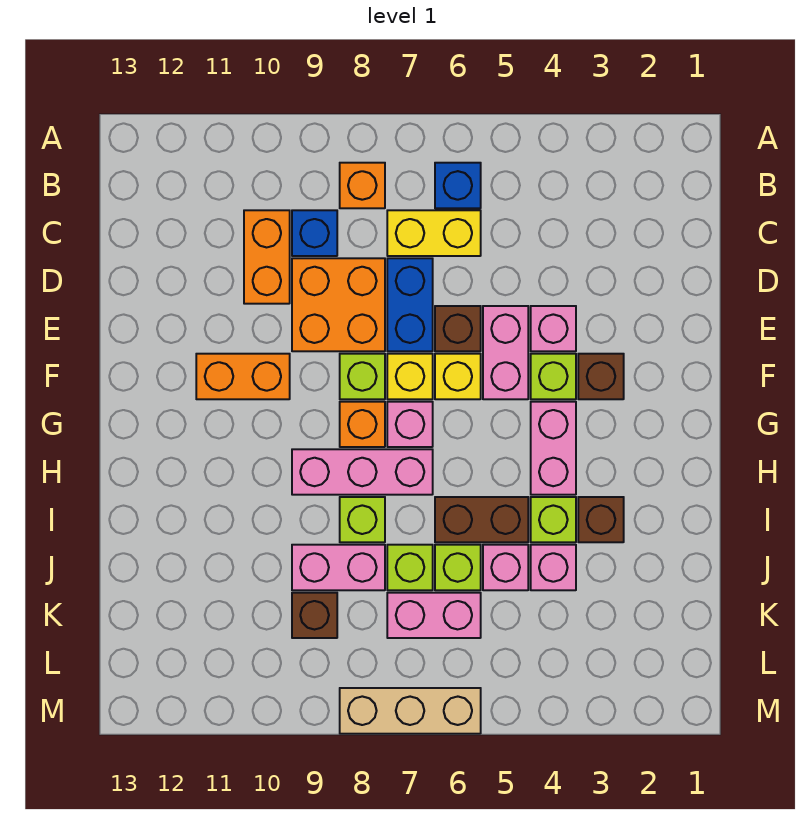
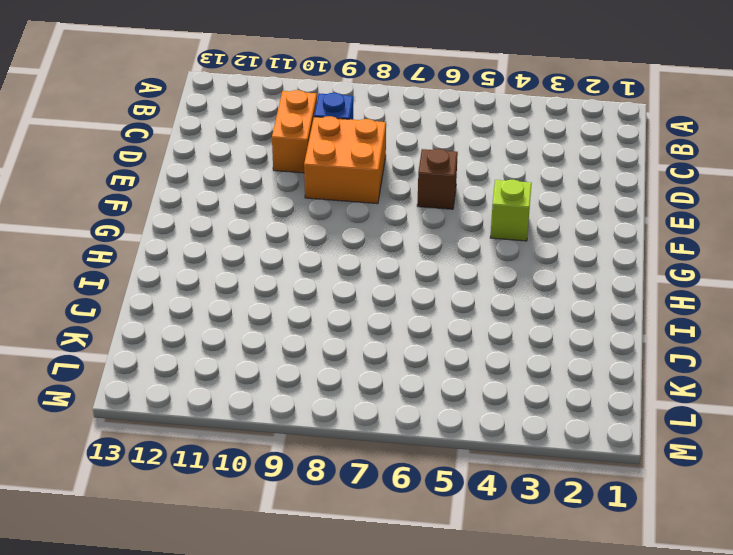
none -> blue brick B6 level 1
none -> orange brick B8 level 1
none -> yellow brick C6:C7 level 1
none -> blue brick D7:E7 level 1

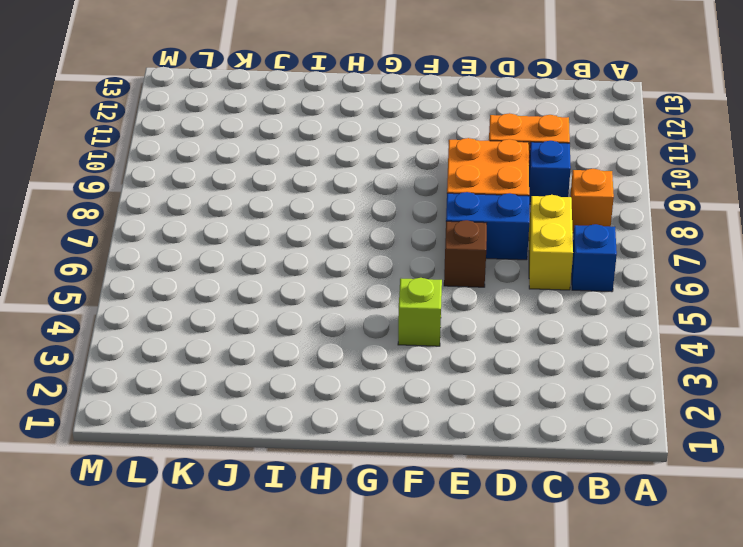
none -> pink brick E4 level 1
none -> pink brick E5:F5 level 1
none -> brown brick F3 level 1
none -> yellow brick F6 level 1

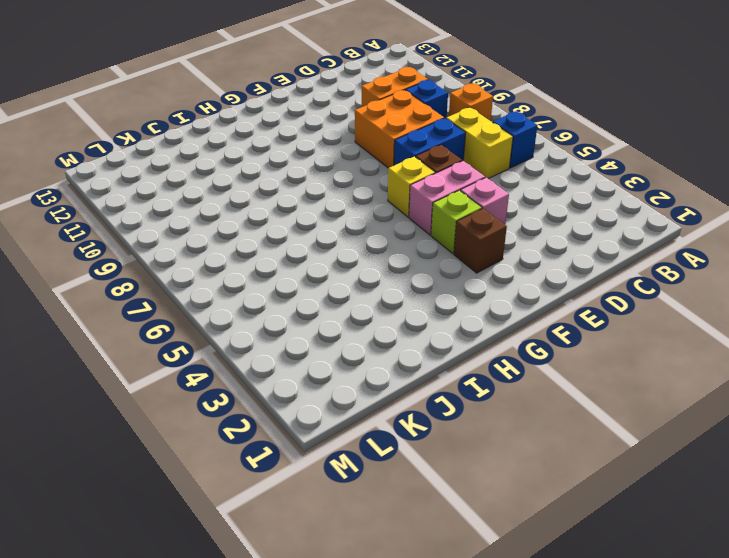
none -> yellow brick F7 level 1
none -> lime brick F8 level 1
none -> orange brick F10:F11 level 1
none -> pink brick G4:H4 level 1

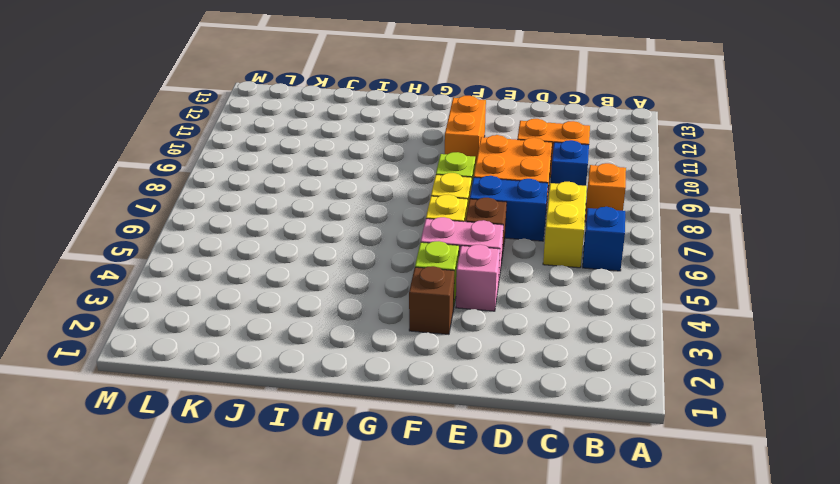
none -> pink brick G4:H4 level 1
none -> pink brick G7 level 1
none -> orange brick G8 level 1
none -> pink brick H7:H9 level 1

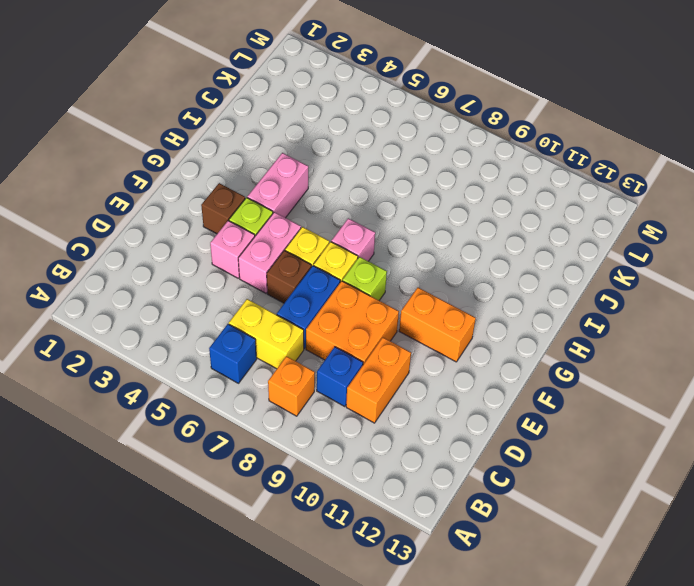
none -> orange brick G8 level 1
none -> pink brick H7:H9 level 1
none -> brown brick I3 level 1
none -> lime brick I4 level 1

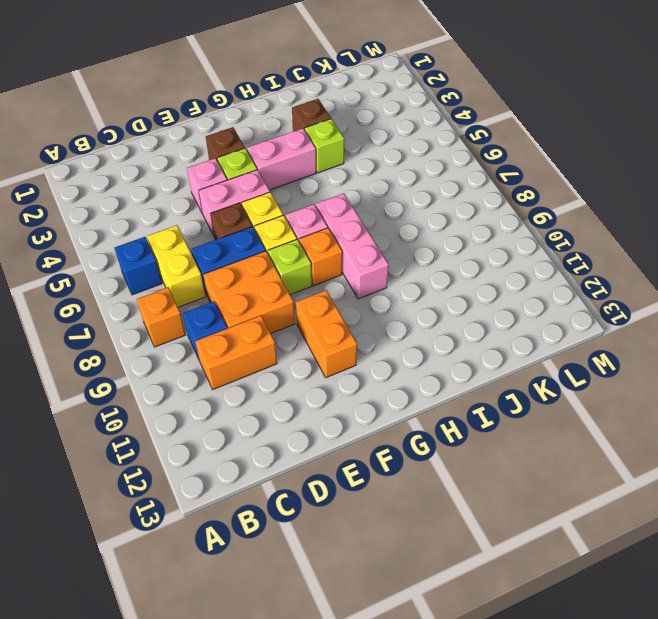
none -> brown brick I5:I6 level 1
none -> lime brick I8 level 1
none -> pink brick J4 level 1
none -> pink brick J5 level 1

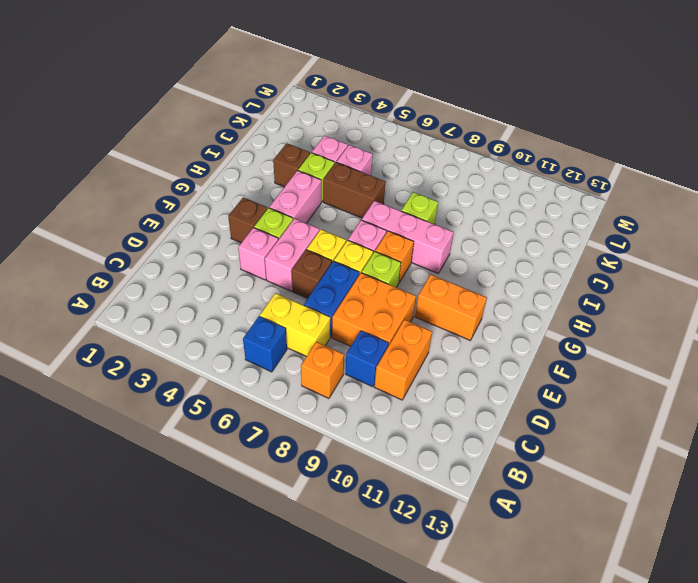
none -> lime brick J6 level 1
none -> lime brick J7 level 1
none -> pink brick J8:J9 level 1
none -> pink brick K6:K7 level 1

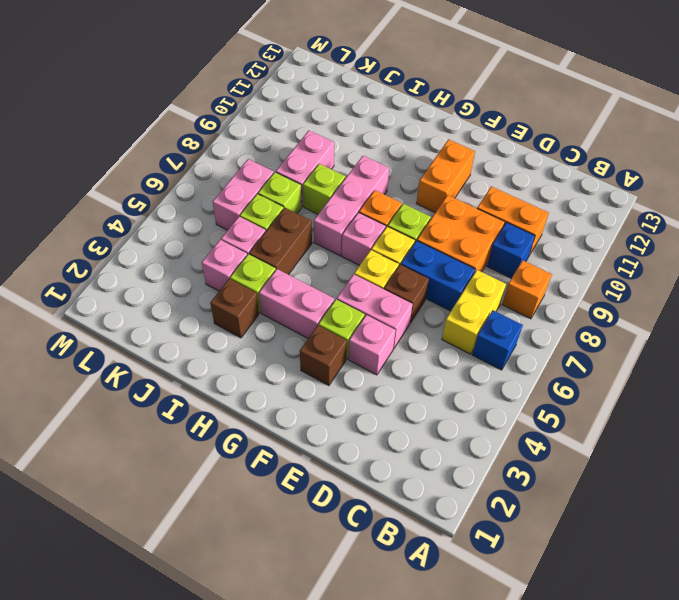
none -> brown brick K9 level 1
none -> tan brick M6:M8 level 1

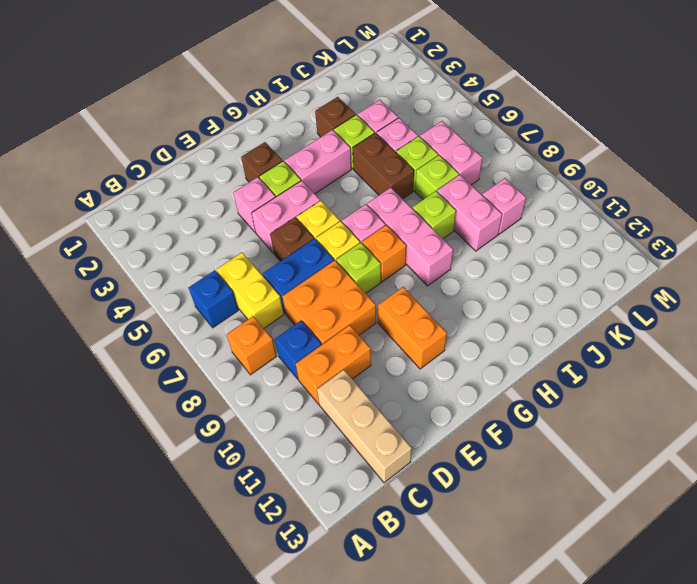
tan brick C11:C13 level 1 -> tan brick M6:M8 level 1
pink brick K9 level 1 -> brown brick K9 level 1

